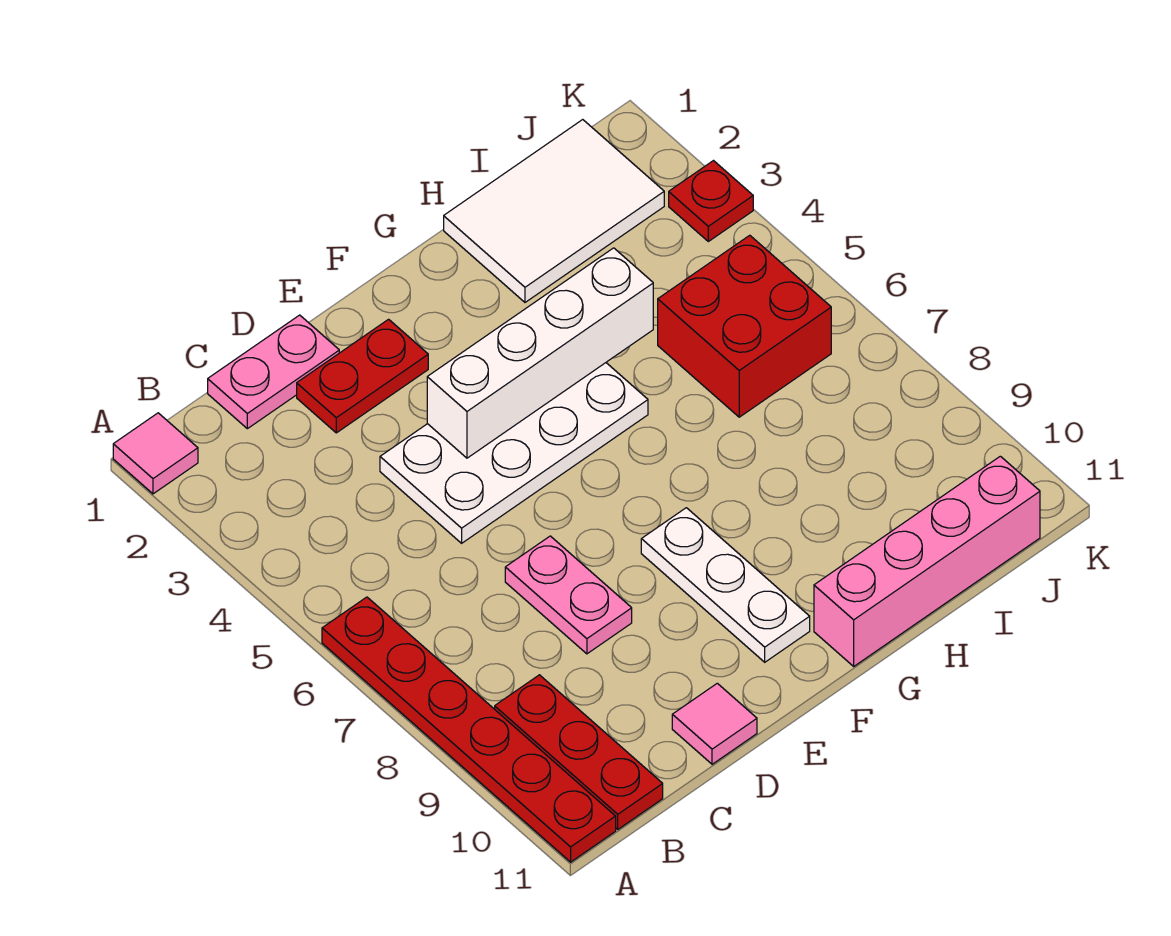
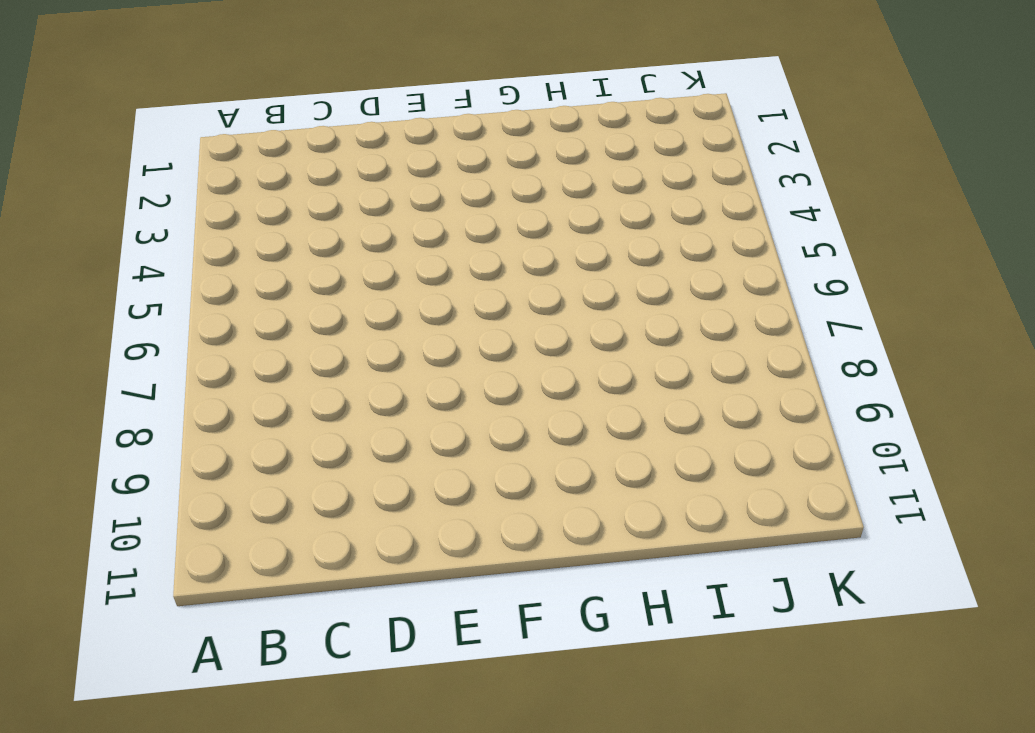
none -> pink tile A1 level 1
none -> red plate A6:A11 level 1
none -> red plate B9:B11 level 1

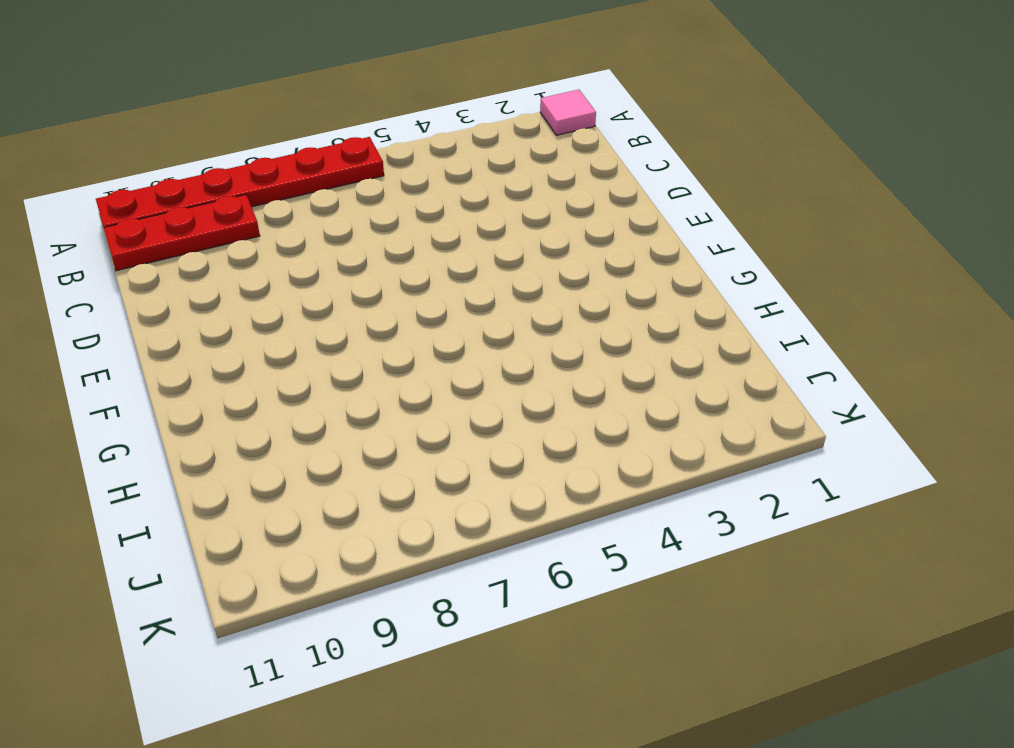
none -> pink plate C1:D1 level 1
none -> red plate D2:E2 level 1
none -> white plate D4:G5 level 1

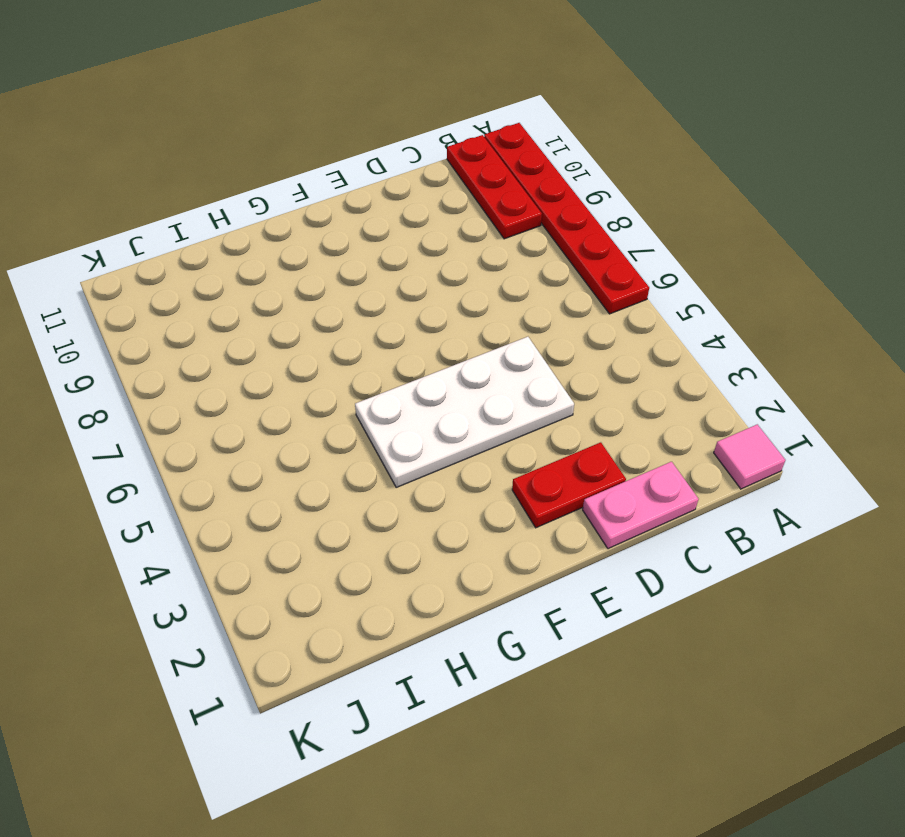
none -> pink plate D7:D8 level 1
none -> pink tile D11 level 1
none -> white plate F8:F10 level 1

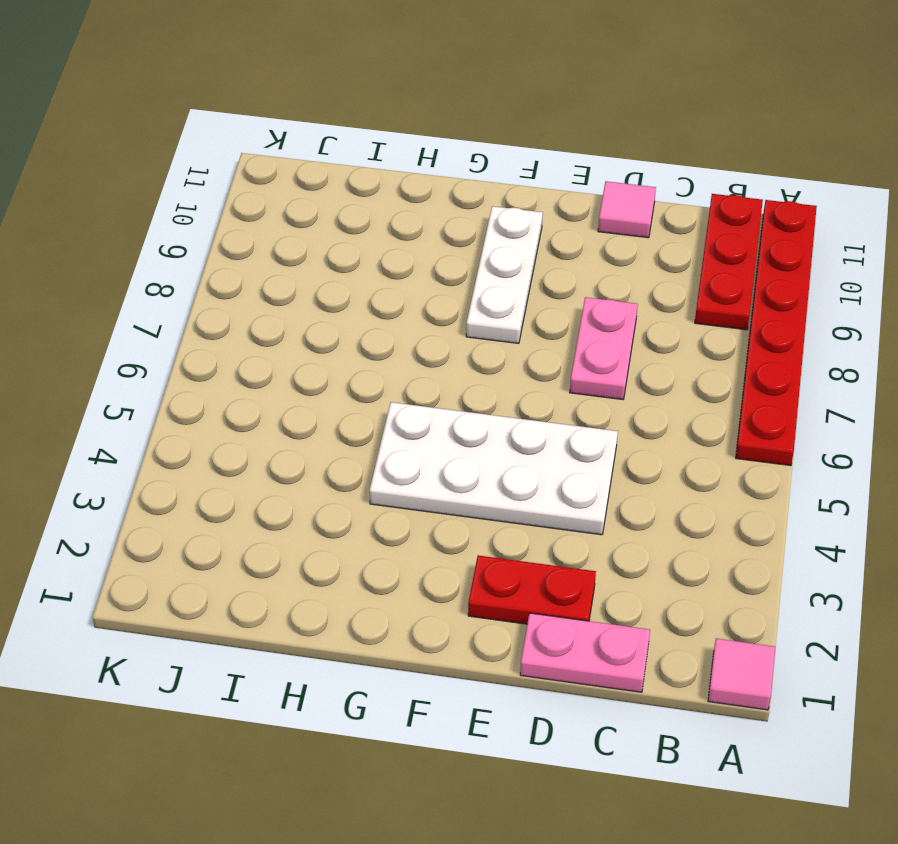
none -> pink brick G11:J11 level 1
none -> white tile H1:J2 level 1
none -> red brick I5:J6 level 1

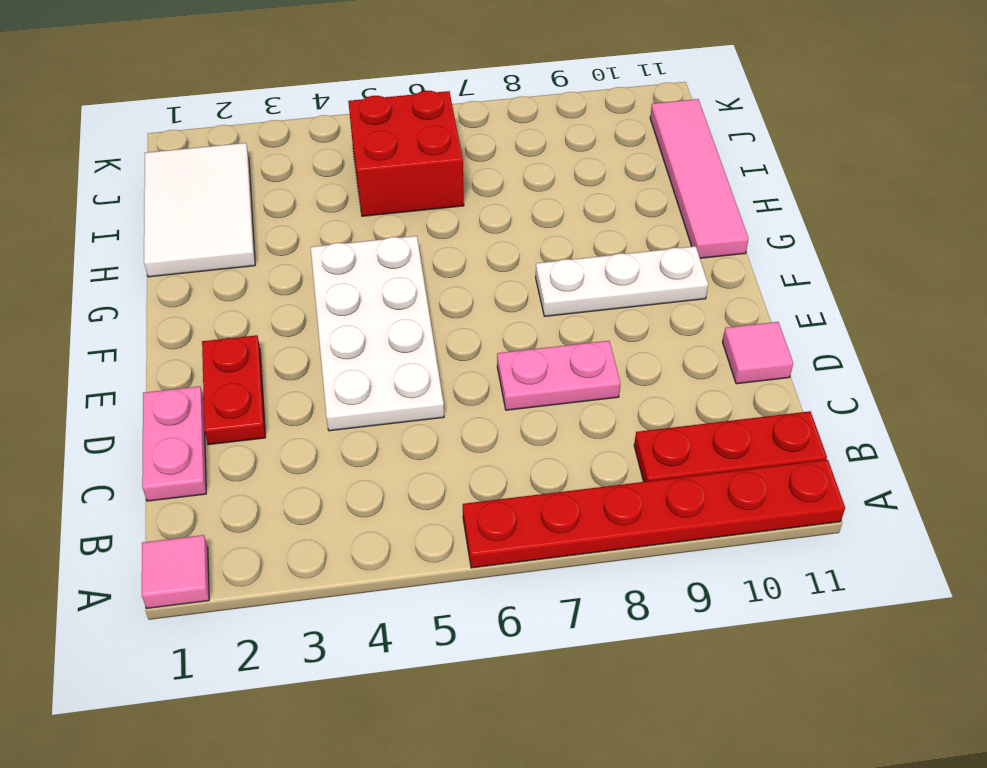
pink tile G11:J11 level 1 -> pink brick G11:J11 level 1
none -> red plate K3 level 1
none -> white brick E4:H4 level 2

